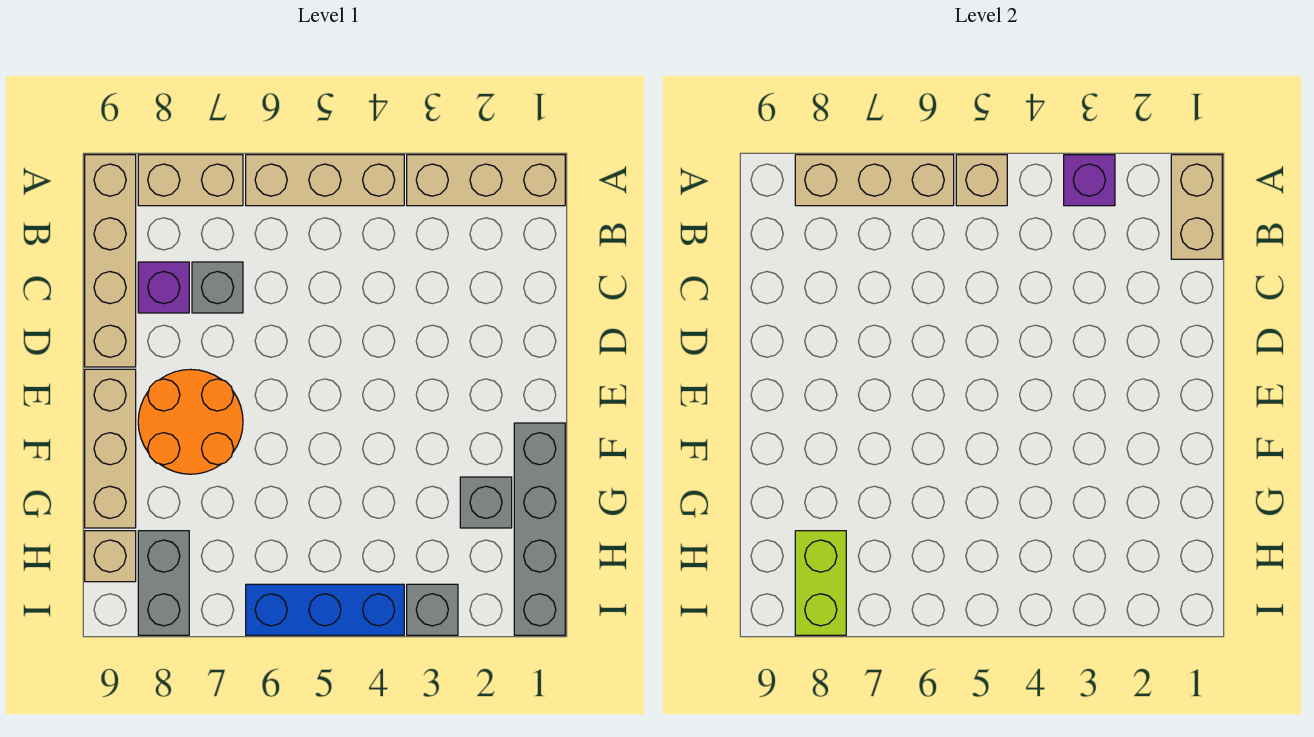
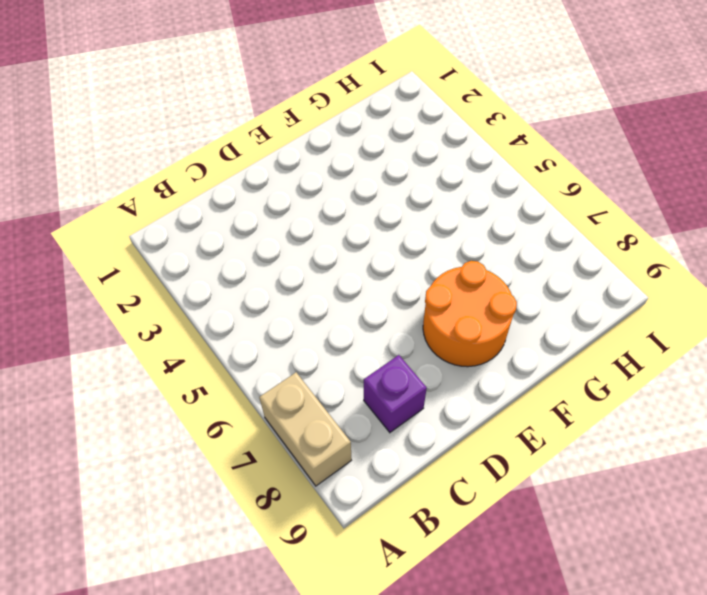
none -> tan brick A1:A3 level 1
none -> tan brick A4:A6 level 1
none -> tan brick A9:D9 level 1

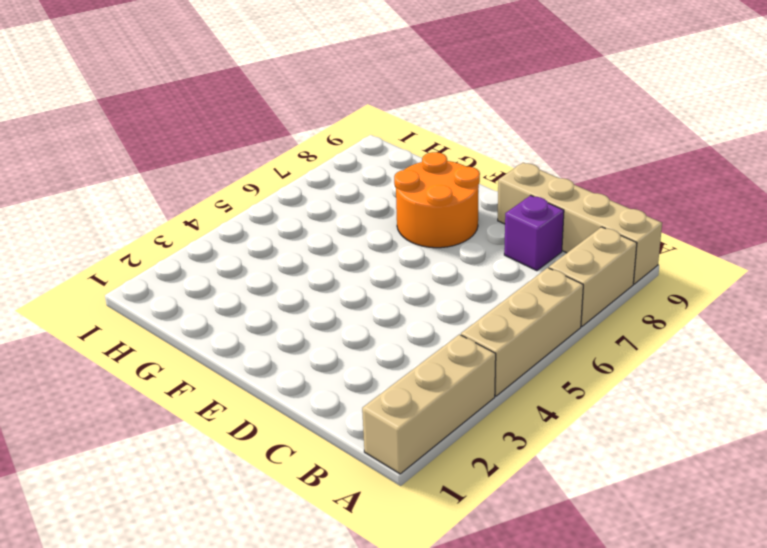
none -> grey brick C7 level 1
none -> tan brick E9:G9 level 1
none -> grey brick F1:I1 level 1

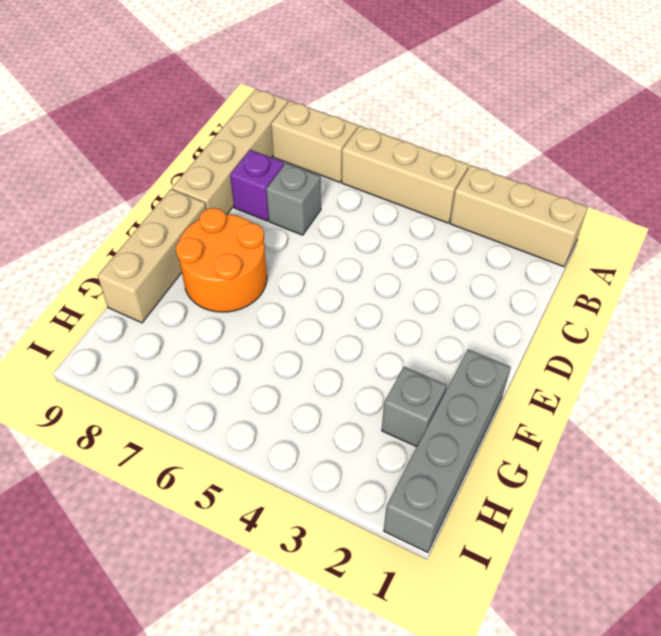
none -> grey brick H8:I8 level 1
none -> tan brick H9 level 1
none -> grey brick I3 level 1

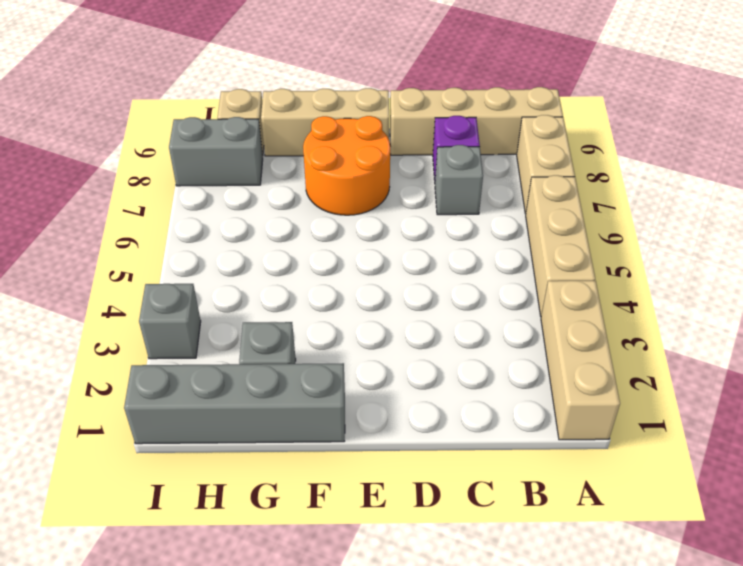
none -> blue brick I4:I6 level 1
none -> tan brick A1:B1 level 2
none -> purple brick A3 level 2

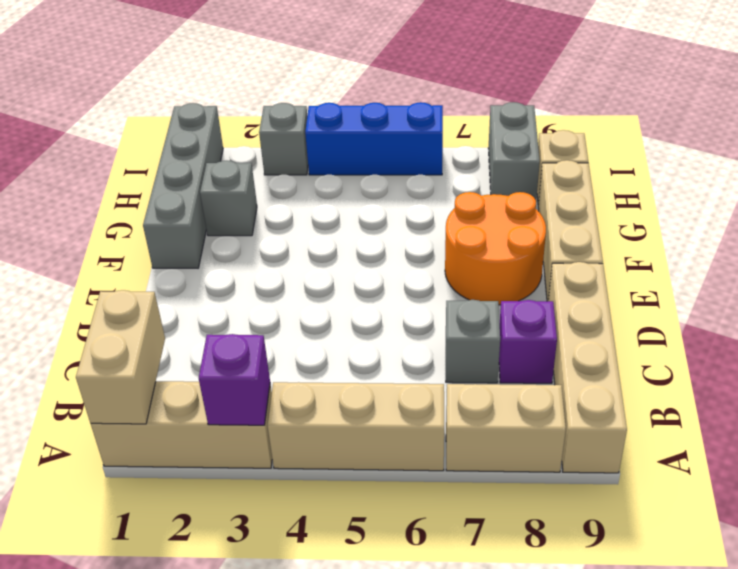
none -> tan brick A5 level 2
none -> tan brick A6:A8 level 2
none -> lime brick H8:I8 level 2

